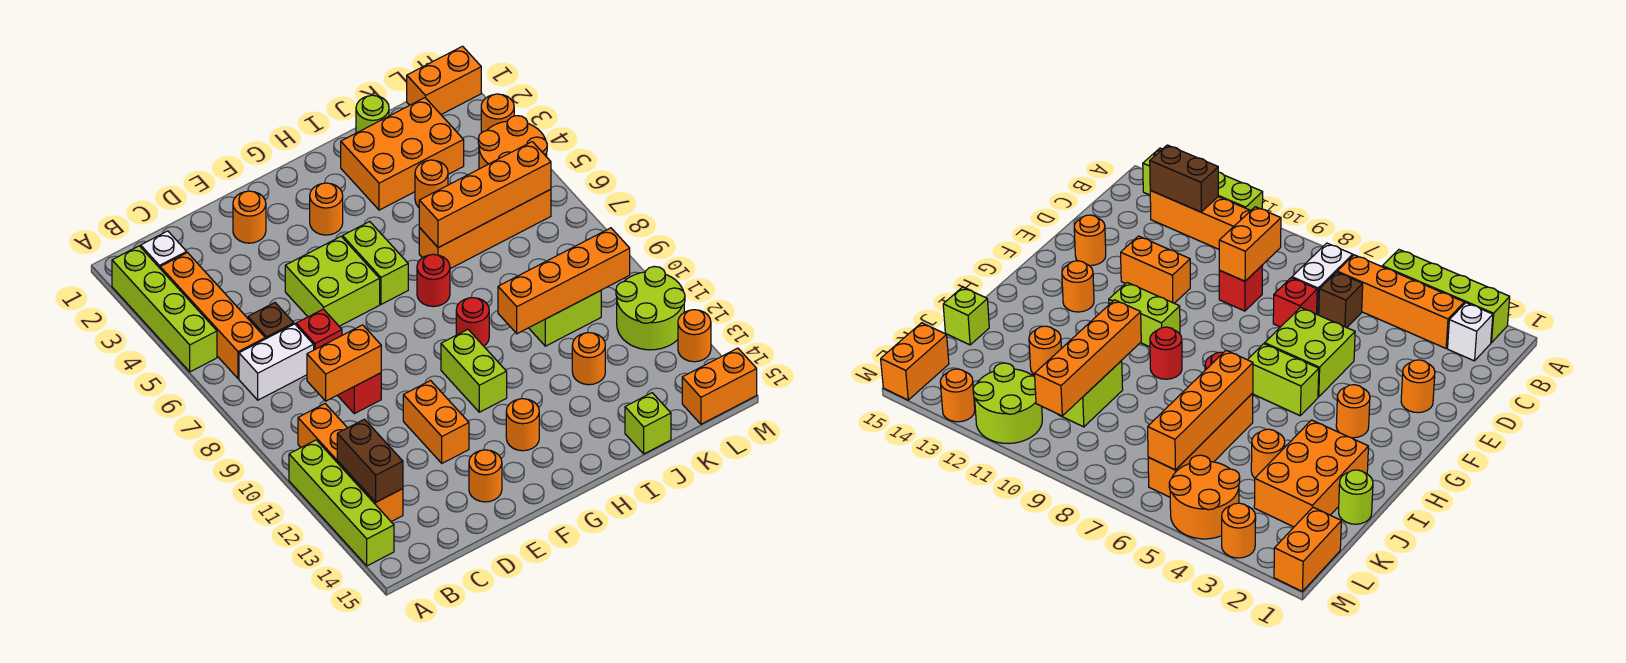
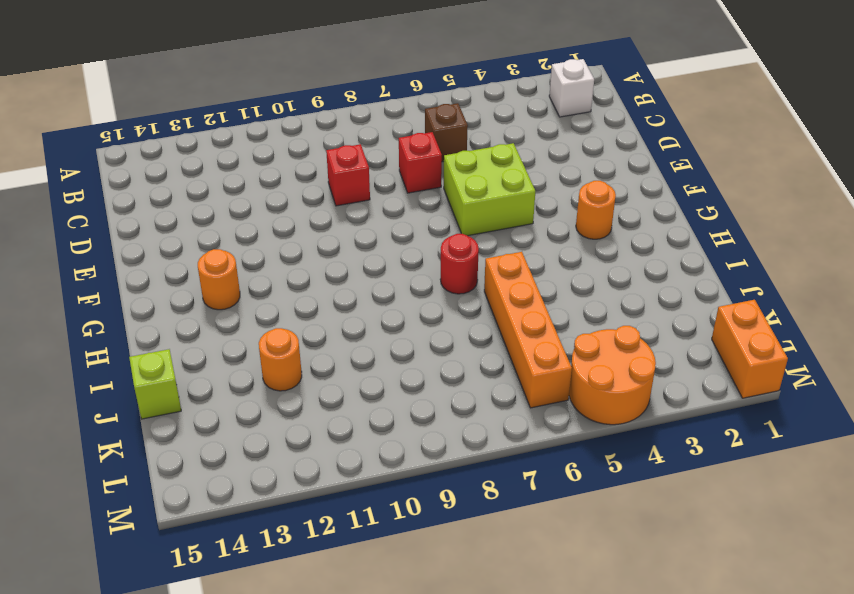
none -> lime brick A2:A5 level 1
none -> lime brick A11:A14 level 1
none -> orange brick B3:B6 level 1
none -> white brick B7:C7 level 1

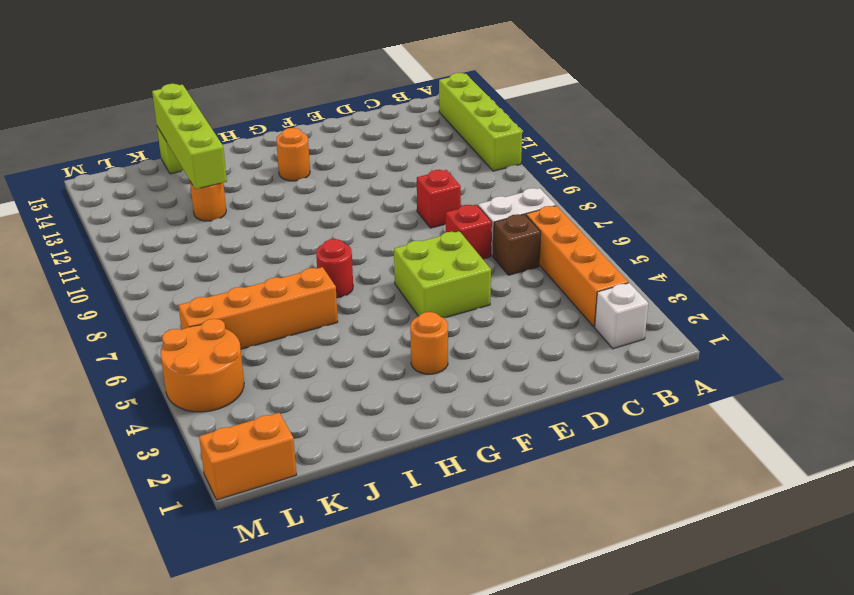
lime brick J12:J15 level 2 -> lime brick A2:A5 level 1
none -> orange brick B10:B13 level 1
none -> orange round brick E2 level 1
none -> orange brick E11:E12 level 1
none -> orange round brick E14 level 1

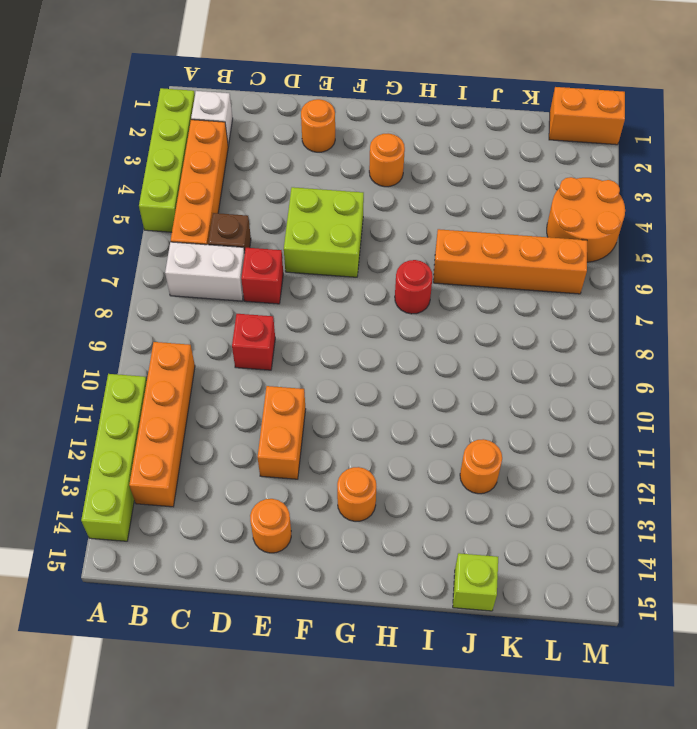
none -> lime brick G5:G6 level 1
none -> lime brick G10:G11 level 1
none -> red round brick H9 level 1
none -> orange brick I2:K3 level 1

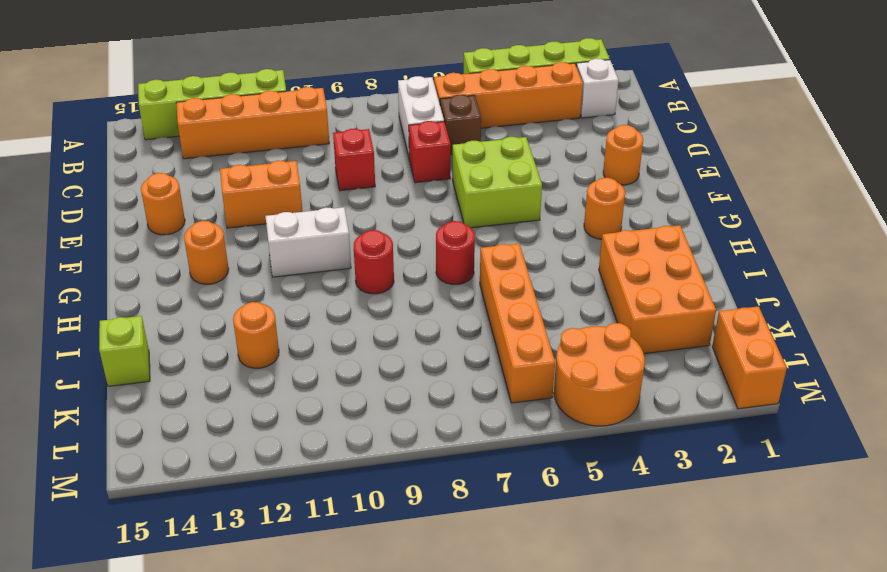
white brick G10:G11 level 1 -> lime brick G10:G11 level 1
none -> lime brick G5:G6 level 1
none -> lime round brick J1 level 1
none -> orange round brick J4 level 1
none -> lime brick J10:K10 level 1

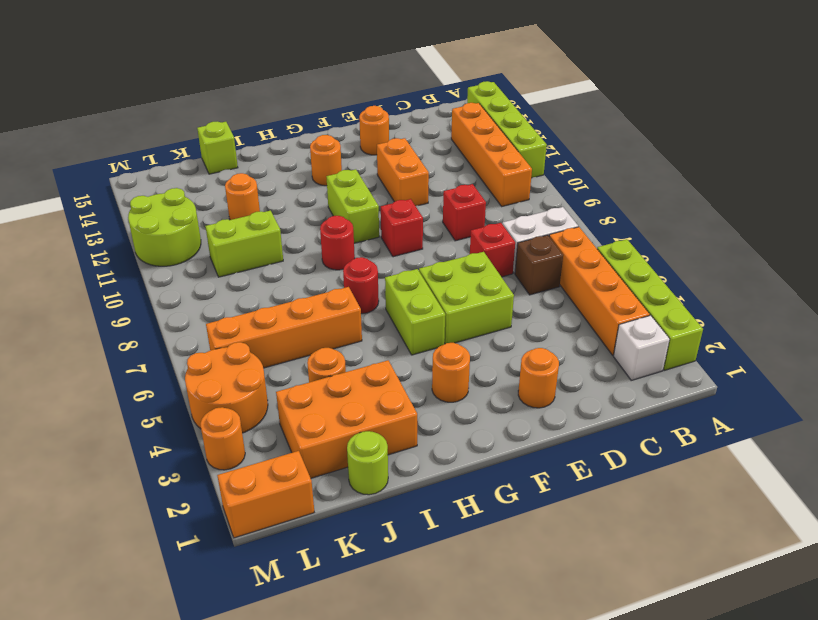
red brick F9 level 1 -> none
none -> orange brick L15:M15 level 1
none -> orange round brick M13 level 1
none -> brown brick B12:B13 level 2
none -> orange brick C9:D9 level 2

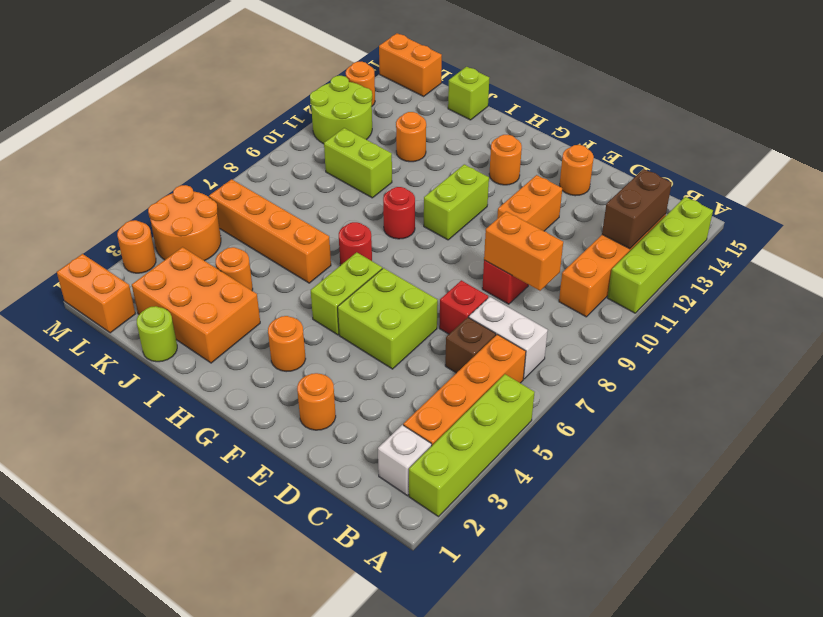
none -> orange brick I6:L6 level 2
none -> orange brick I10:L10 level 2

